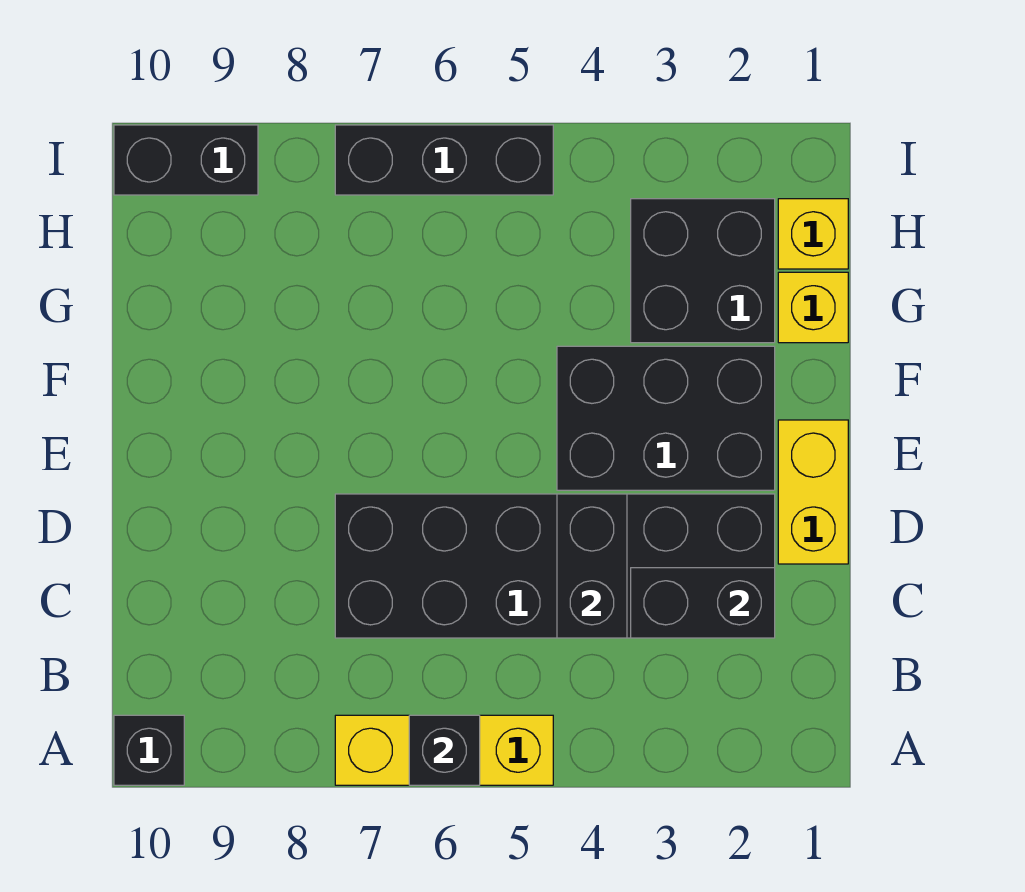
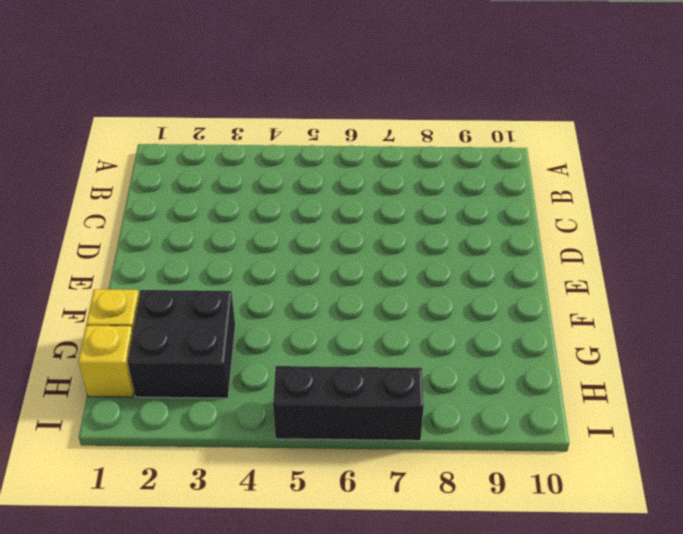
none -> yellow brick A5:A7 level 1
none -> black brick A10 level 1
none -> black brick C2:D7 level 1

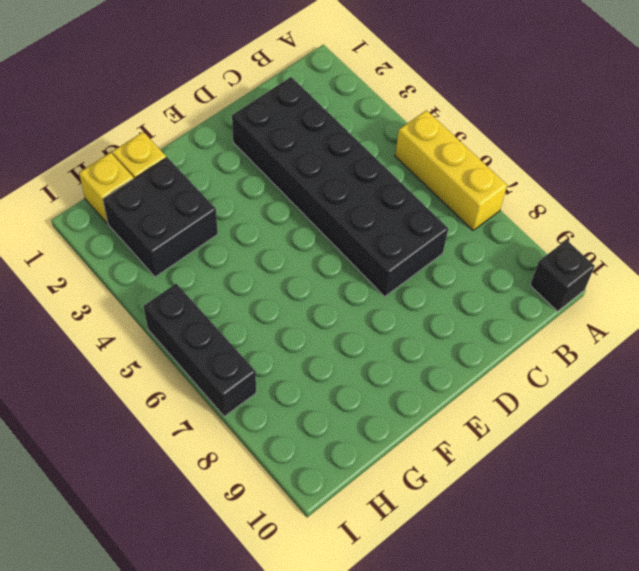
none -> yellow brick D1:E1 level 1
none -> black brick E2:F4 level 1
none -> black brick I9:I10 level 1

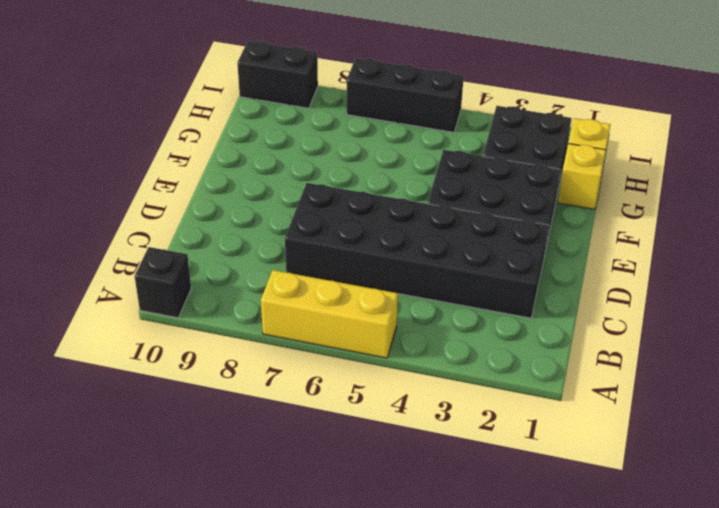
none -> yellow brick D1:E1 level 1
none -> black brick A6 level 2
none -> black brick C2:C3 level 2

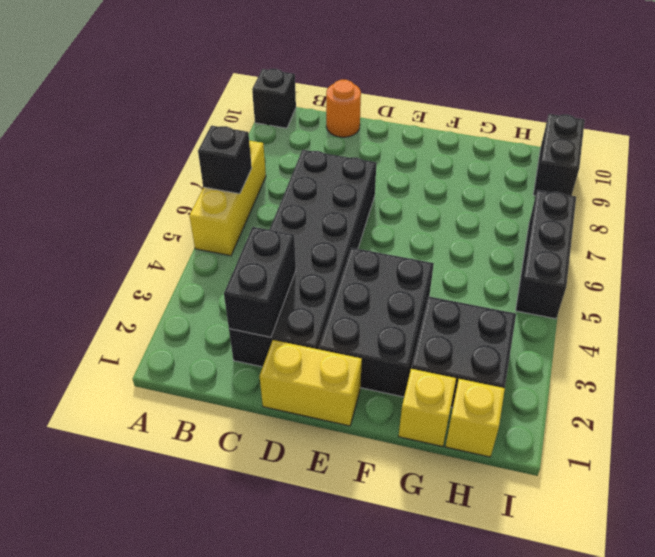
orange round brick C10 level 1 -> none
none -> black brick C4:D4 level 2

